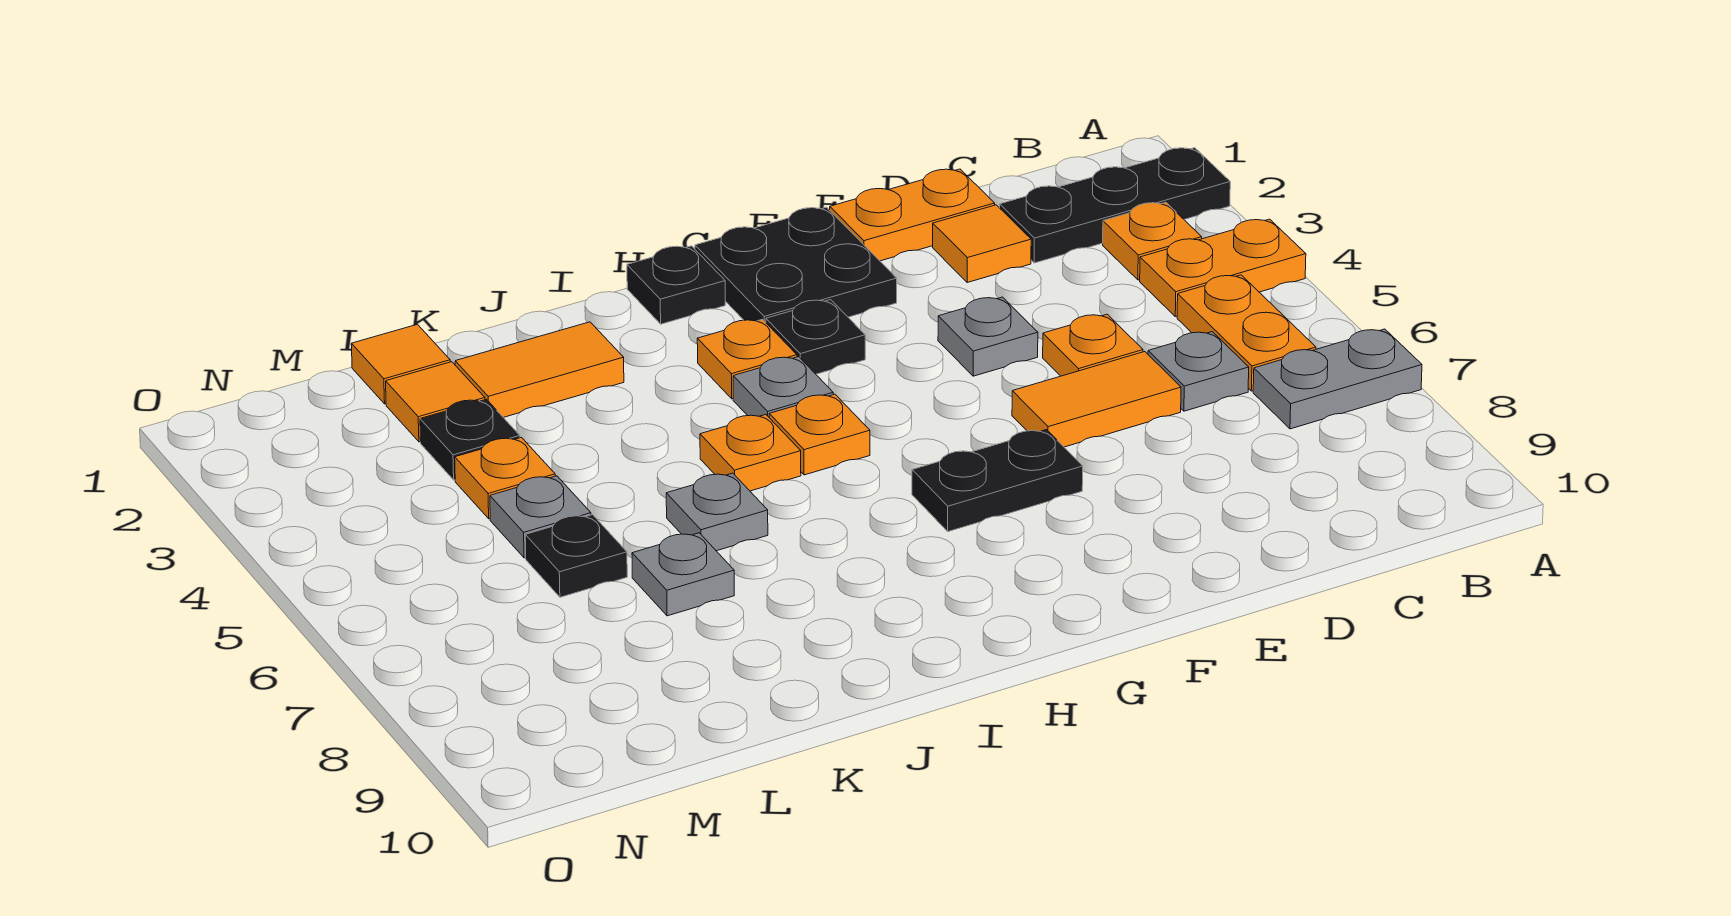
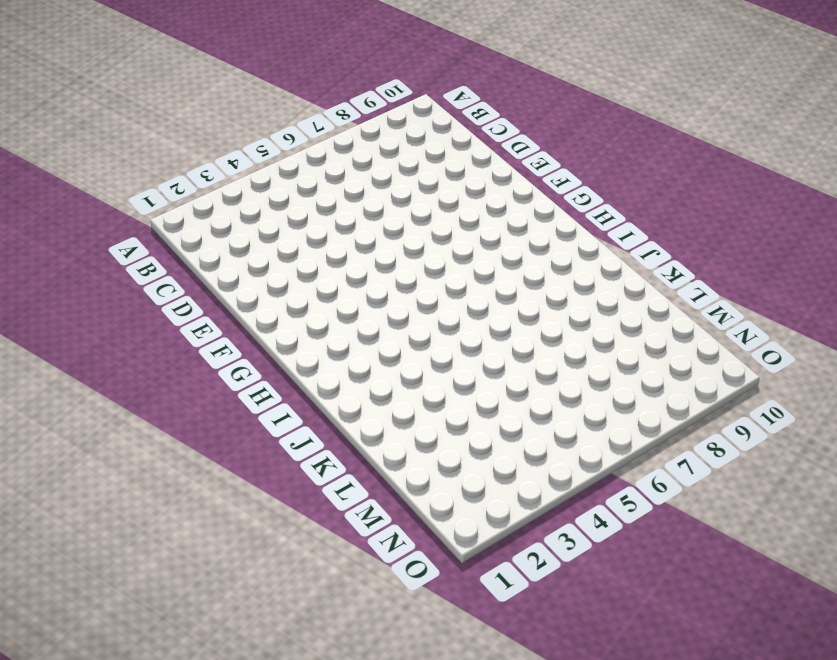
none -> black plate A2:C2 level 1
none -> orange plate A4:B4 level 1
none -> grey plate A7:B7 level 1

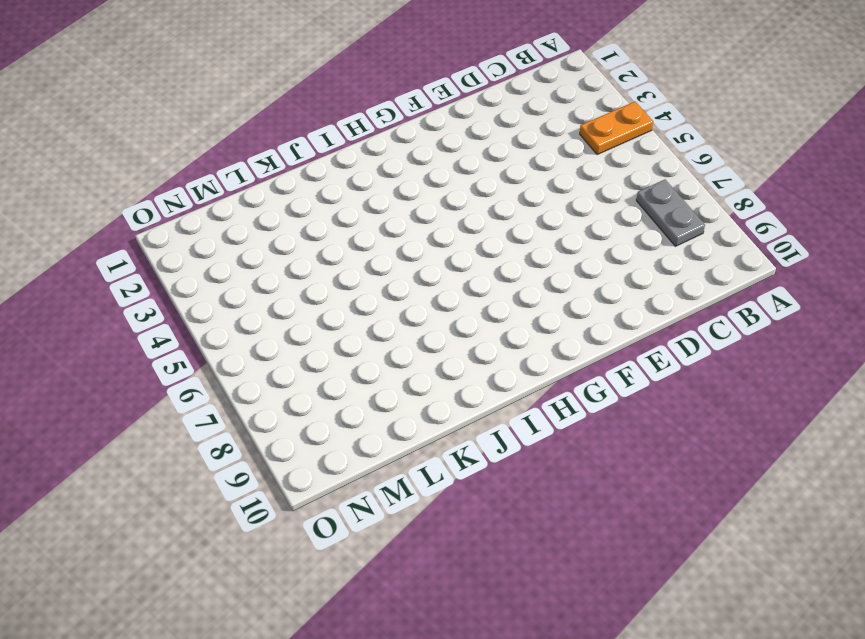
grey plate B7:B8 level 1 -> grey plate A7:B7 level 1
none -> black plate A2:C2 level 1
none -> orange plate B3 level 1
none -> orange plate B5:B6 level 1

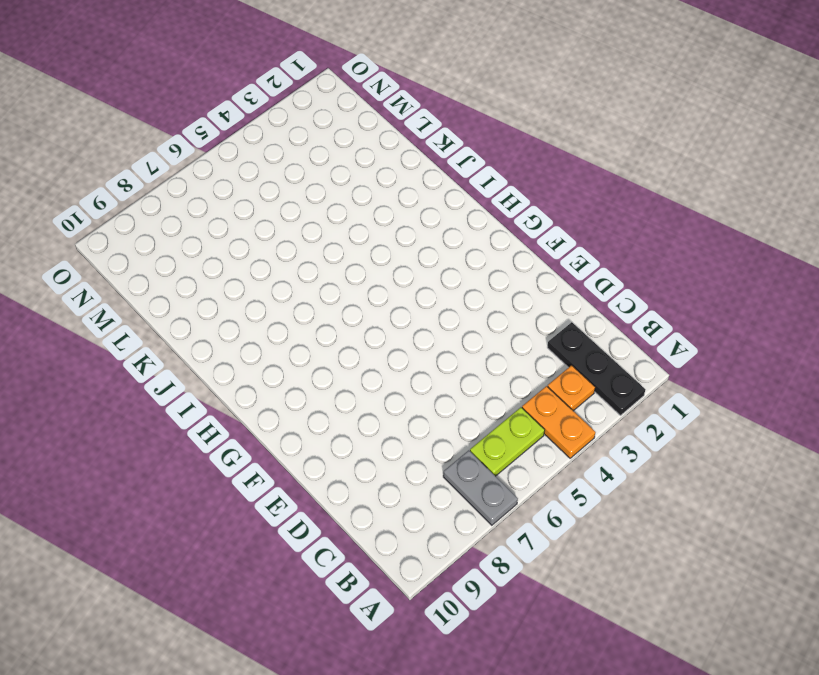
lime plate B5:B6 level 1 -> orange plate B5:B6 level 1
none -> grey plate C6 level 1
none -> orange plate D1:E1 level 1
none -> orange tile D2 level 1

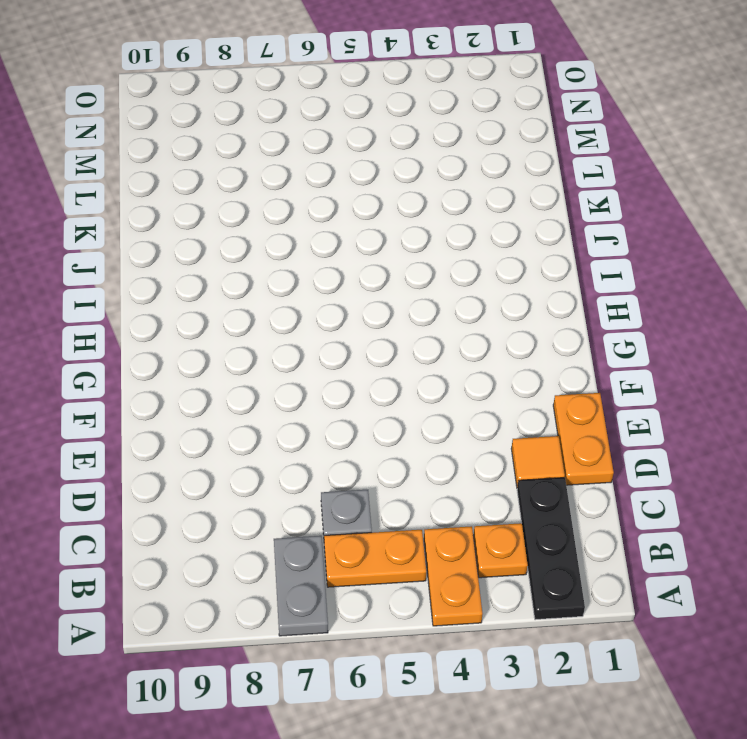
none -> orange plate D5 level 1
none -> orange tile D6:E6 level 1
none -> grey plate E4 level 1

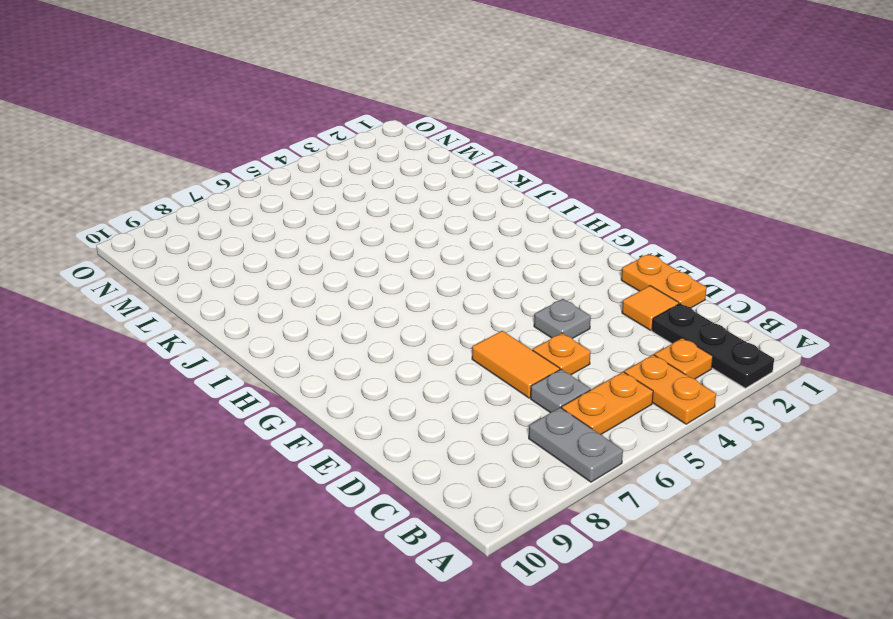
none -> black plate F1:G2 level 1
none -> black plate F7:G7 level 1
none -> black plate G3 level 1

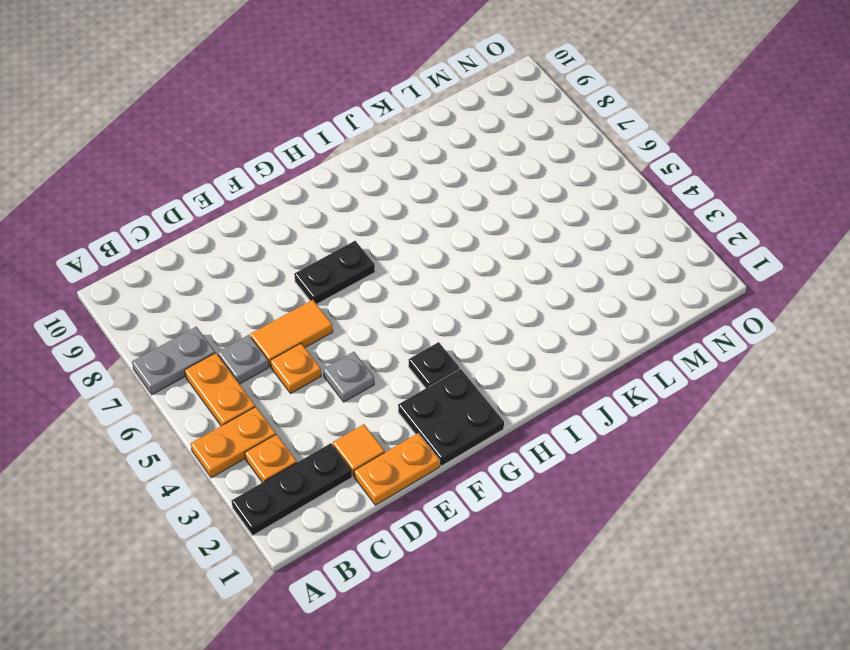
none -> black plate H1 level 1
none -> orange plate H3 level 1
none -> grey plate H4 level 1

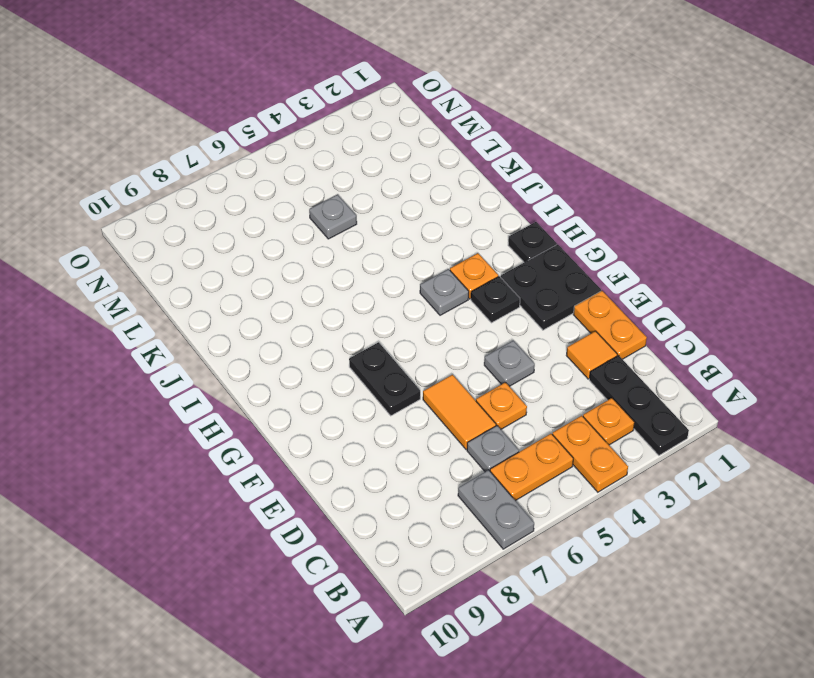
none -> orange plate H5 level 1
none -> orange plate I5 level 1
none -> orange tile J2:K2 level 1

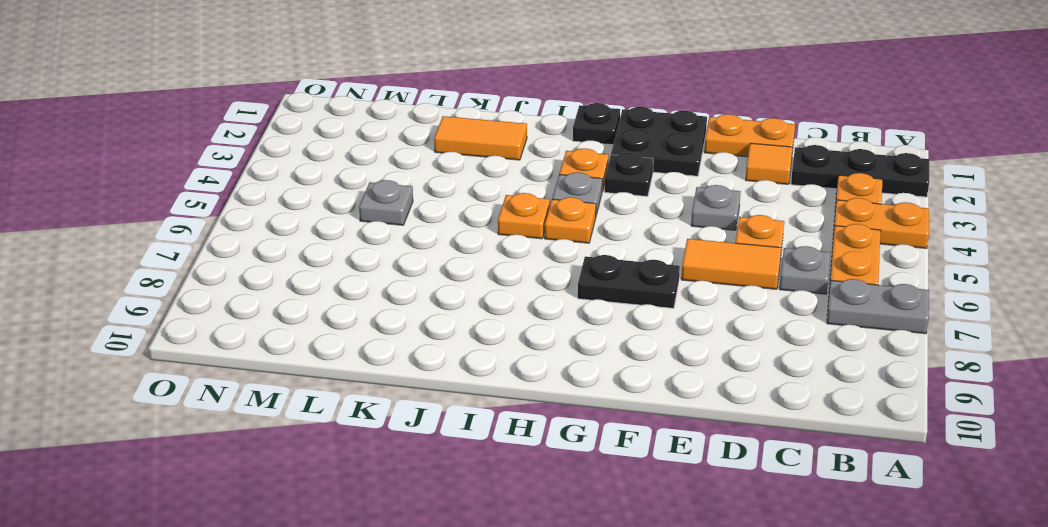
none -> grey plate J6 level 1
none -> grey plate K7 level 1
none -> orange tile L1 level 1

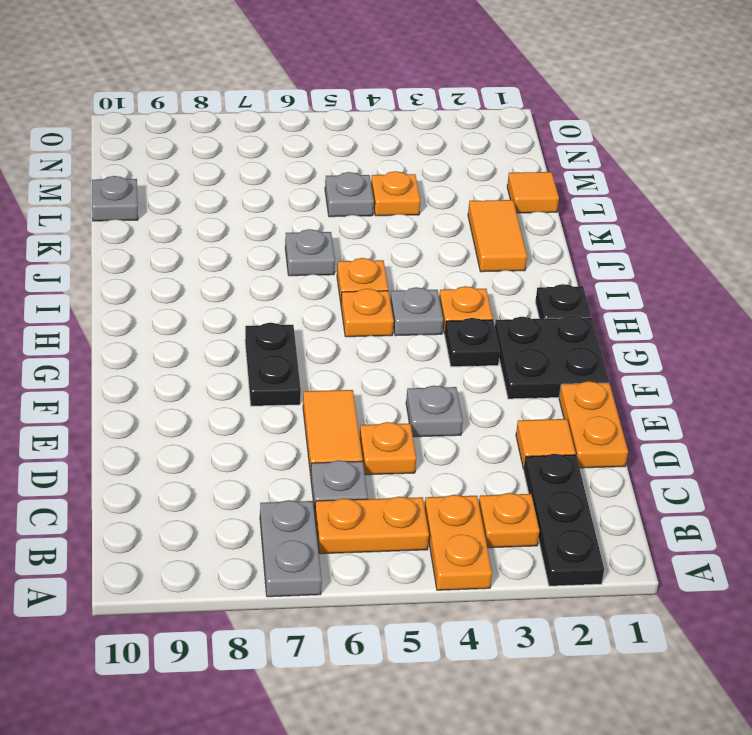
grey plate L10 level 1 -> grey plate K7 level 1
none -> orange tile L2 level 1
none -> black plate L3 level 1
none -> black plate L6 level 1

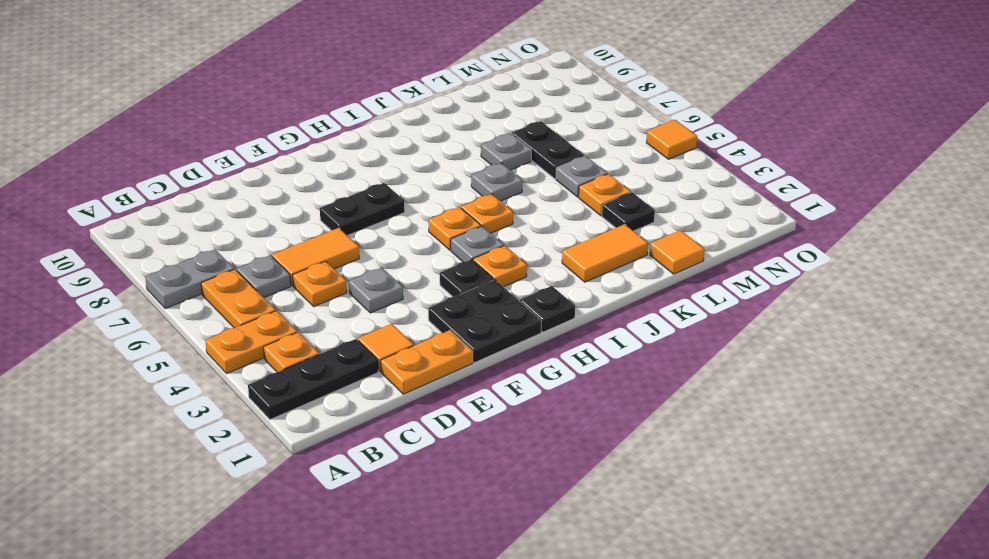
black plate L6:L7 level 1 -> black plate L6 level 1
orange tile O5 level 1 -> orange tile L2 level 1

